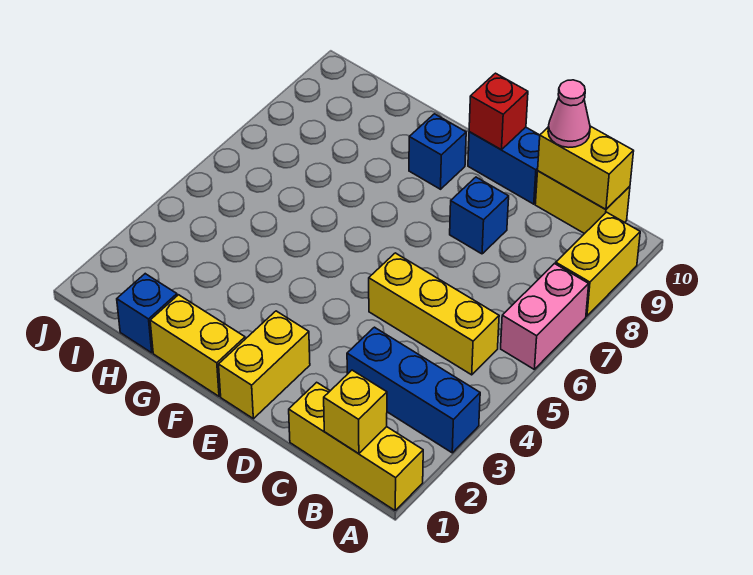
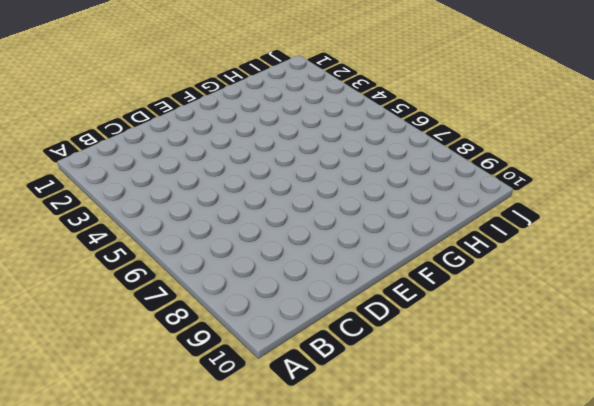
none -> yellow brick A1:C1 level 1
none -> blue brick A3:C3 level 1
none -> pink brick A6:A7 level 1

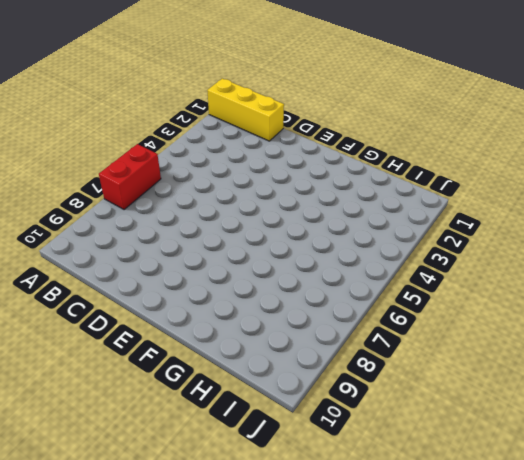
red brick A6:A7 level 1 -> pink brick A6:A7 level 1
none -> blue brick A3:C3 level 1
none -> yellow brick A8:A9 level 1
none -> yellow brick B5:D5 level 1

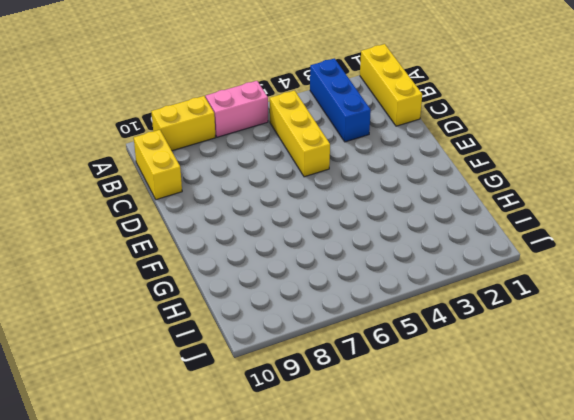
none -> blue brick D8 level 1
none -> blue brick D10:E10 level 1
none -> yellow brick E1:E2 level 1

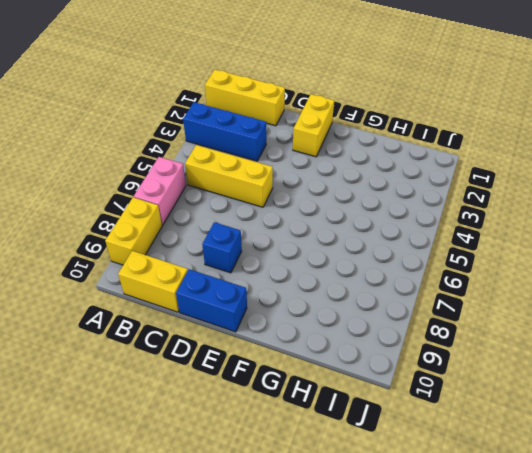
none -> yellow brick F1:G1 level 1
none -> blue brick F9 level 1
none -> blue brick H1 level 1

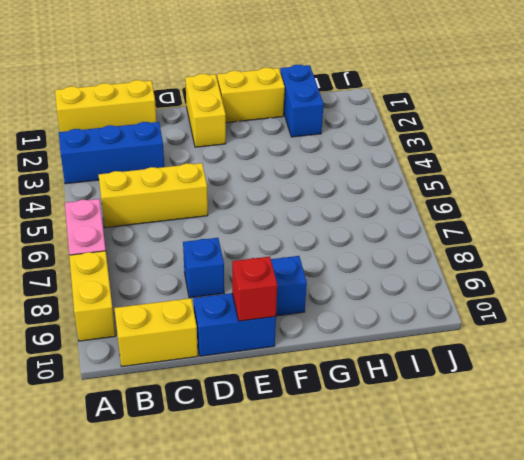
blue brick H1:H2 level 1 -> blue brick H1 level 1
none -> yellow brick B1 level 2
none -> yellow brick B10:C10 level 2
none -> pink cone C10 level 3

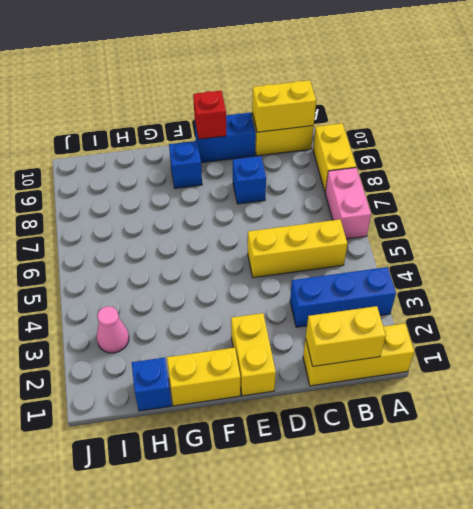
yellow brick B1:C1 level 2 -> yellow brick B1 level 2
pink cone I3 level 1 -> pink cone C10 level 3

